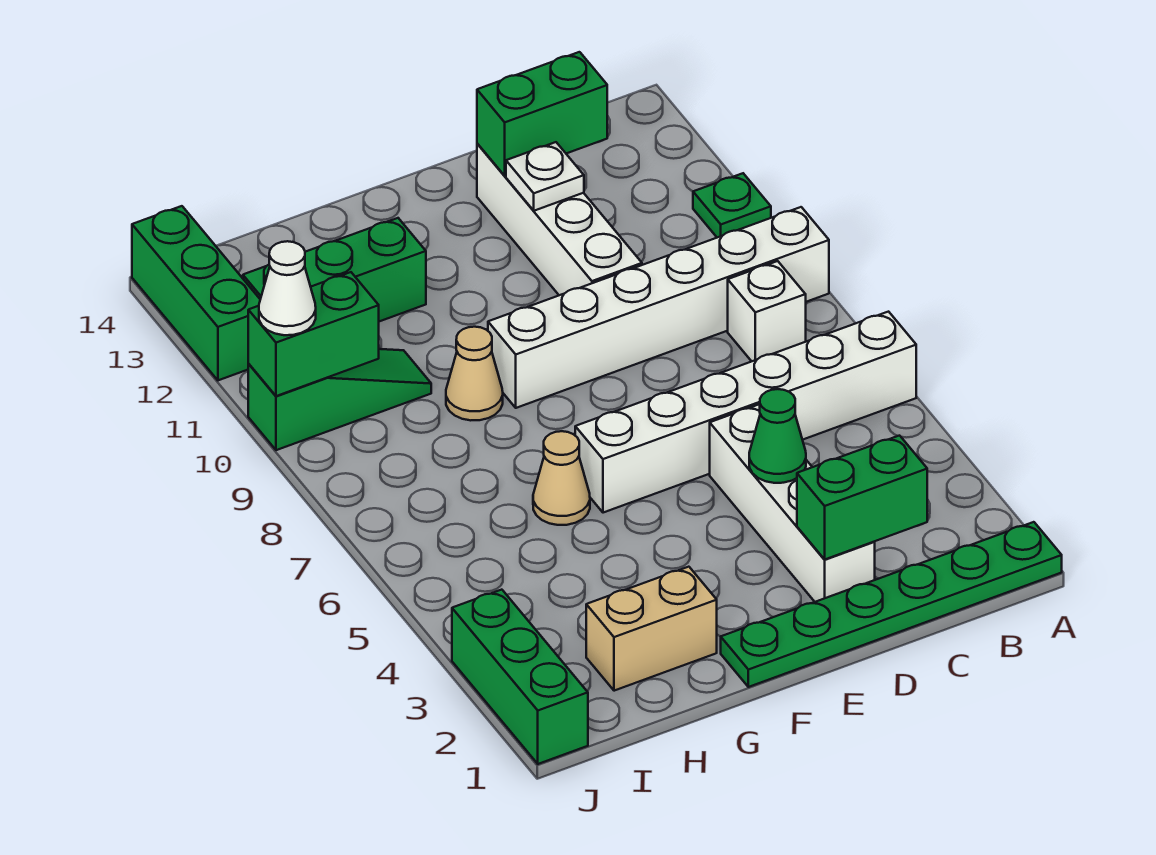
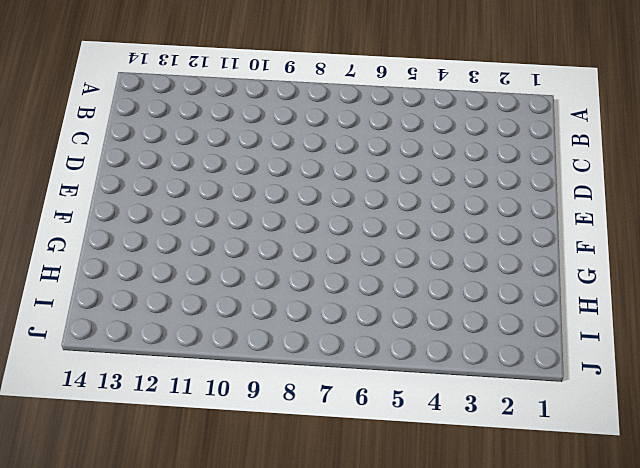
none -> green plate A1:F1 level 1
none -> white brick A6:F6 level 1
none -> white brick A9:F9 level 1

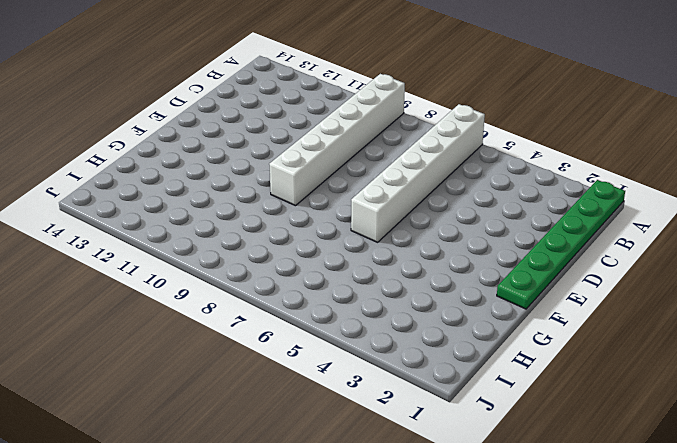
none -> green plate A11 level 1
none -> white brick B8 level 1
none -> white brick D2:D5 level 1

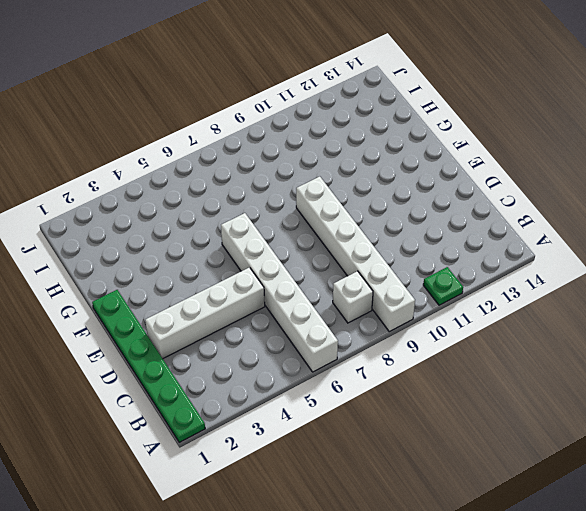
none -> white brick D10:D13 level 1
none -> tan brick G2:H2 level 1
none -> tan cone G6 level 1

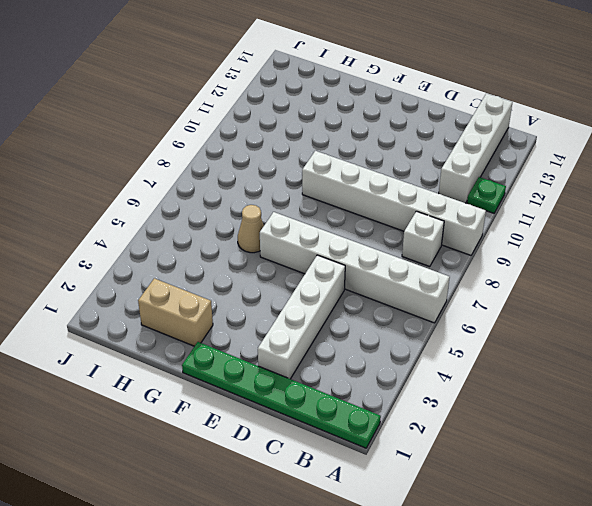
white brick B11:B14 level 1 -> white brick D10:D13 level 1
none -> tan cone G9 level 1
none -> green brick G12:I12 level 1
none -> green slope H10:J10 level 1 top J

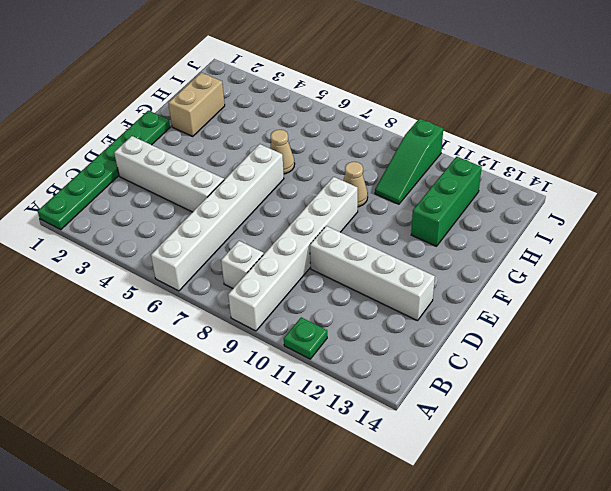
none -> green brick J1:J3 level 1
none -> green brick J12:J14 level 1
none -> green brick C2:D2 level 2

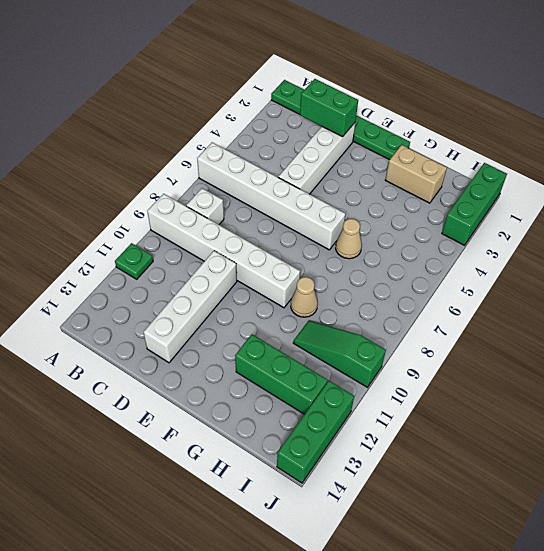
none -> green brick C13:D13 level 2
none -> green cone D4 level 2
none -> white plate D12 level 2

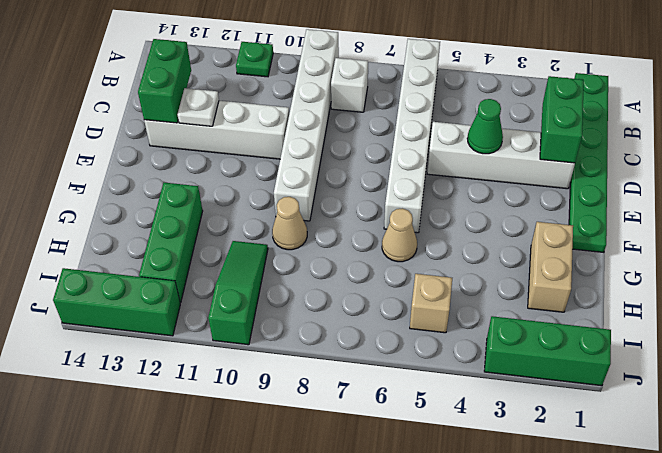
tan brick I5 level 1 -> none
none -> green brick I10:J10 level 2
none -> white cone J10 level 3

